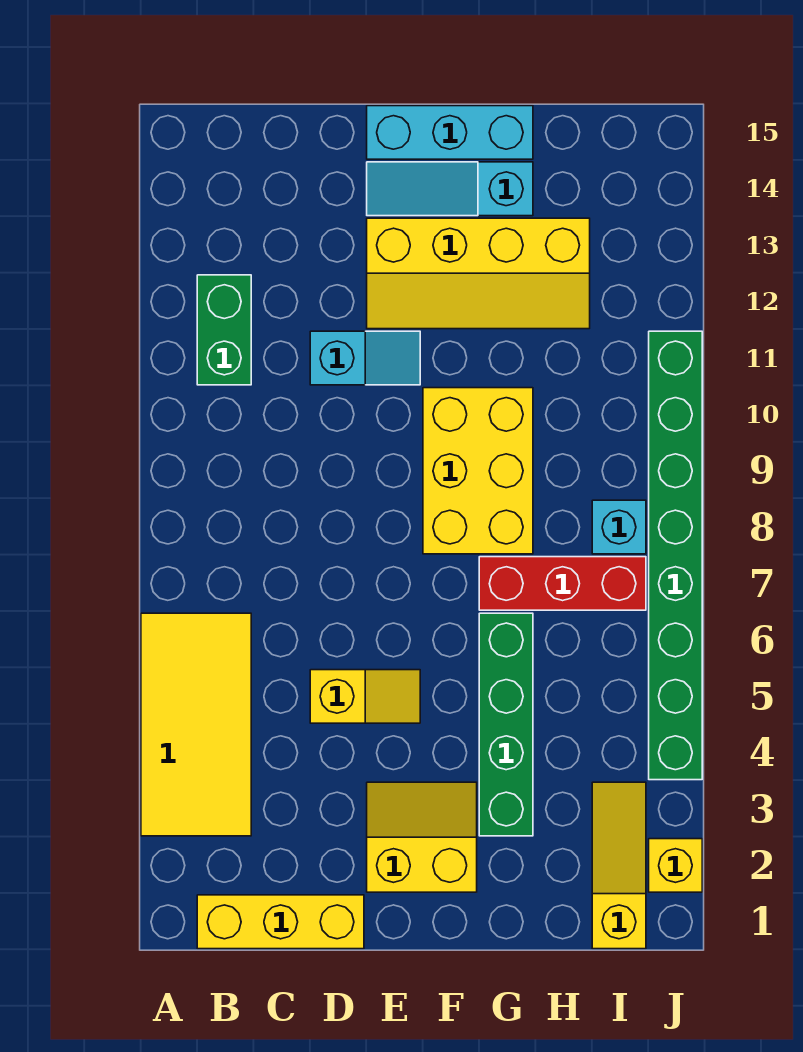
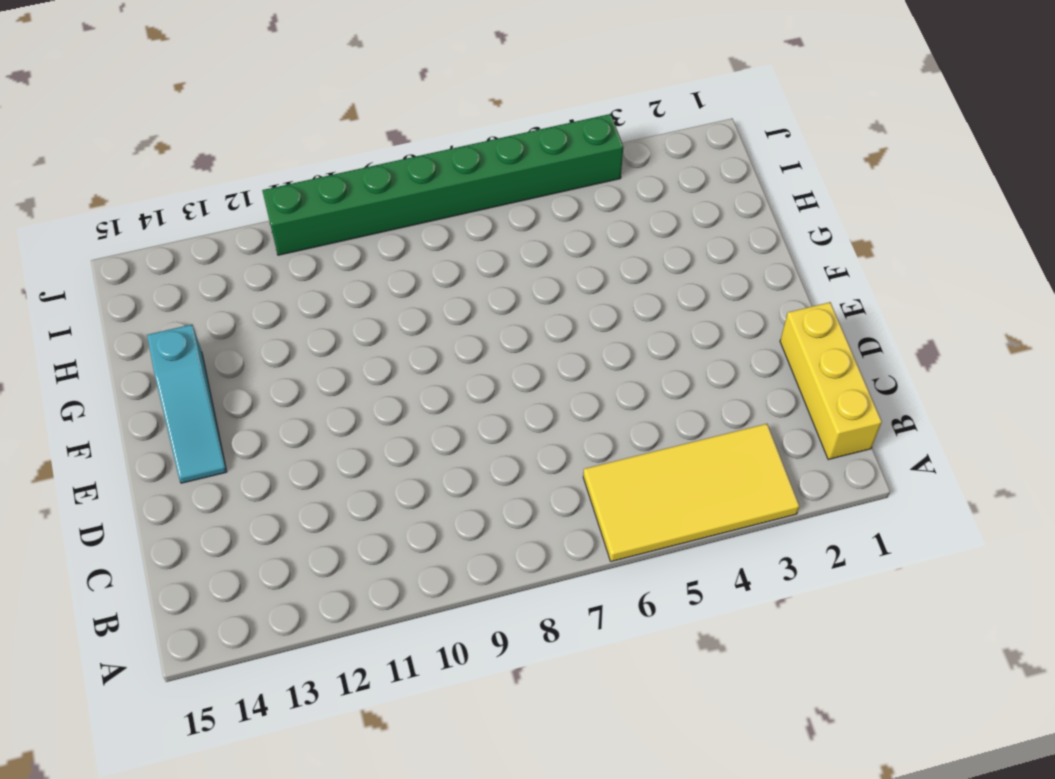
none -> green brick B11:B12 level 1
none -> yellow slope D5:E5 level 1 top D
none -> cyan slope D11:E11 level 1 top D

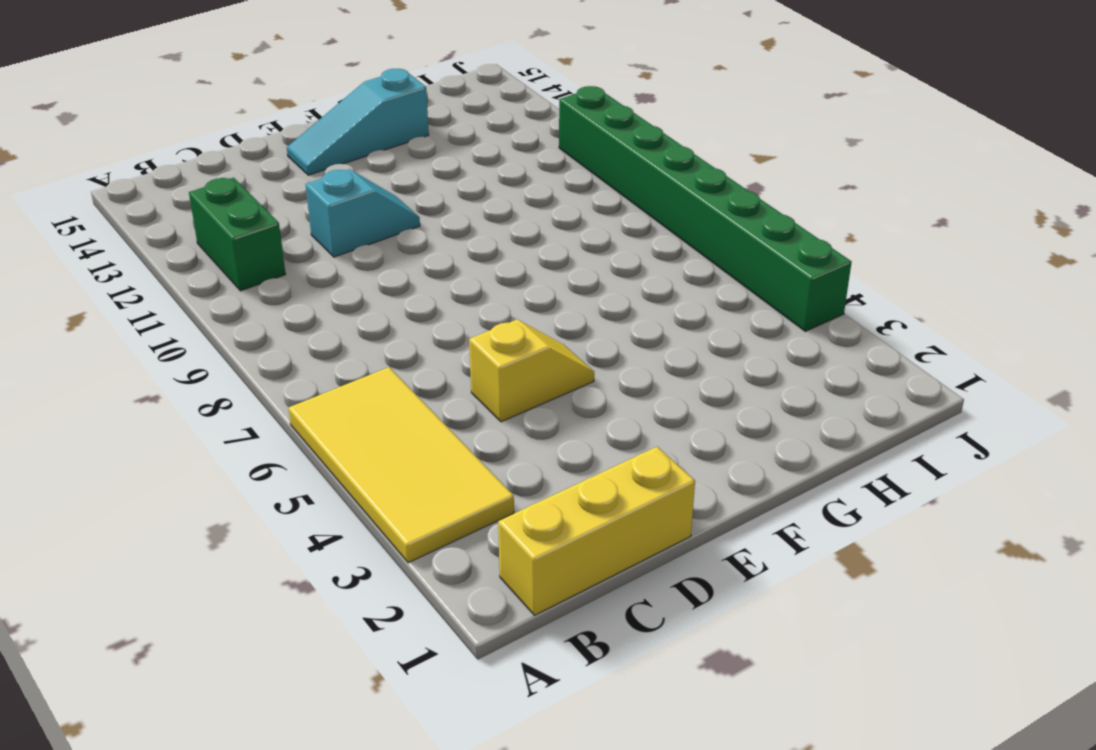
none -> yellow slope E2:F3 level 1 top 2
none -> yellow slope E12:H13 level 1 top 13
none -> cyan brick E15:G15 level 1

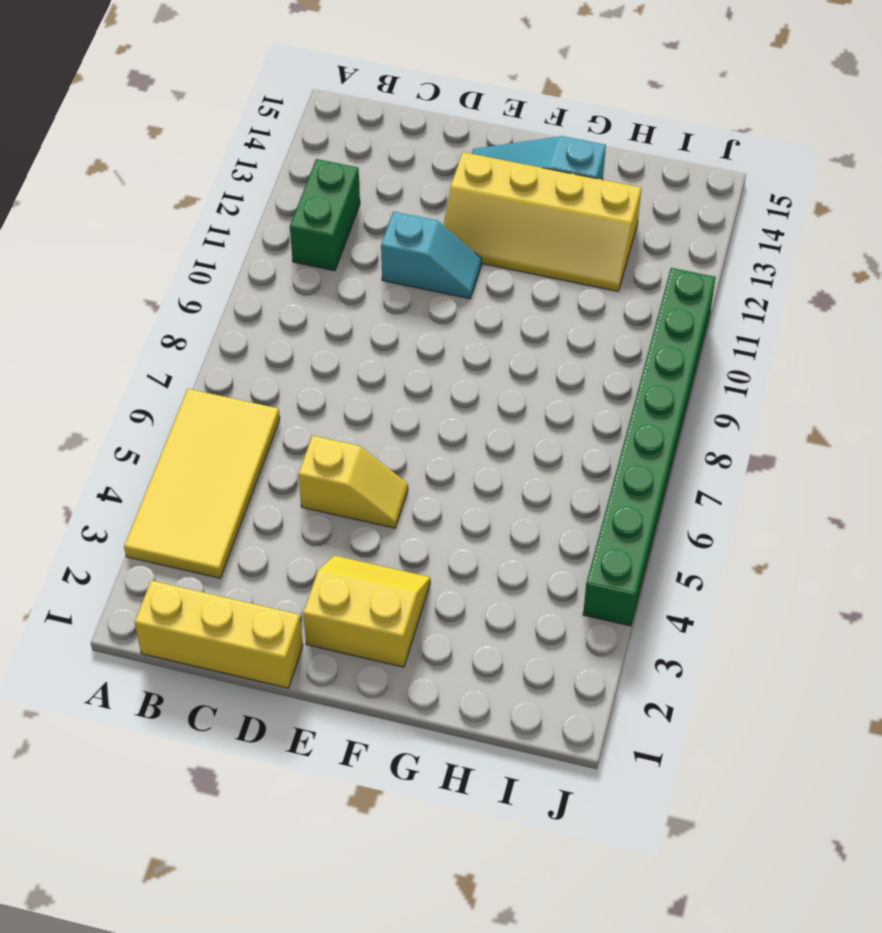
none -> cyan brick E15:G15 level 1
none -> yellow brick F8:G10 level 1
none -> green brick G3:G6 level 1

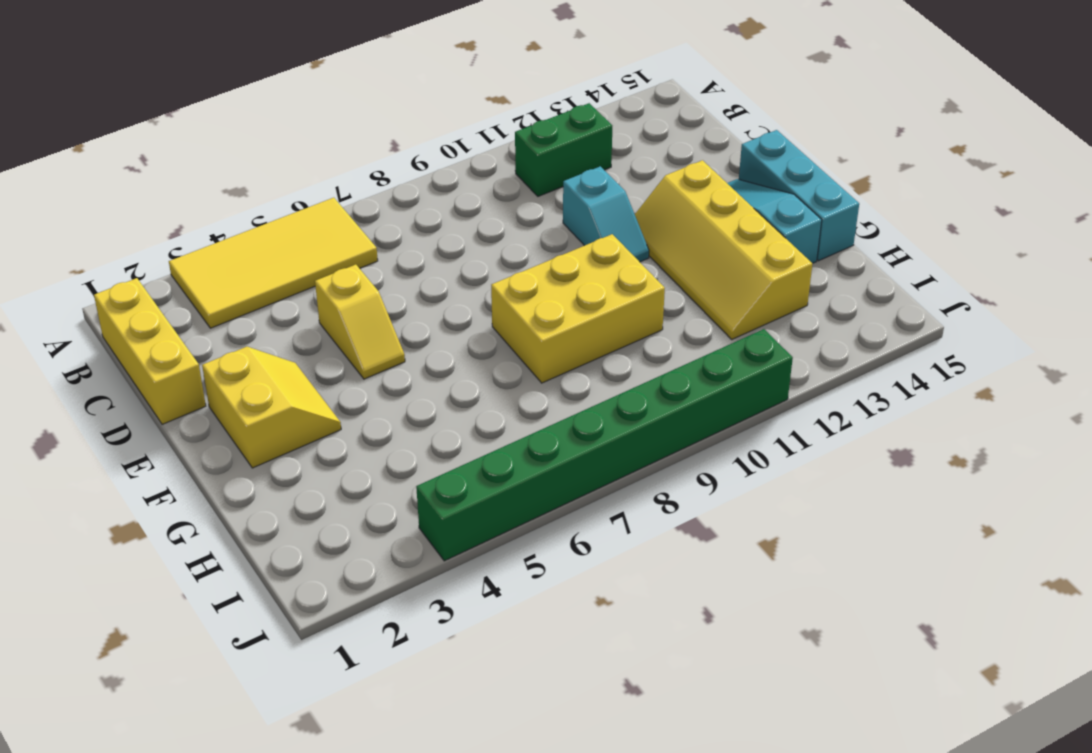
none -> green brick G3:G6 level 1
none -> red brick G7:I7 level 1
none -> yellow slope I1:I3 level 1 top 1

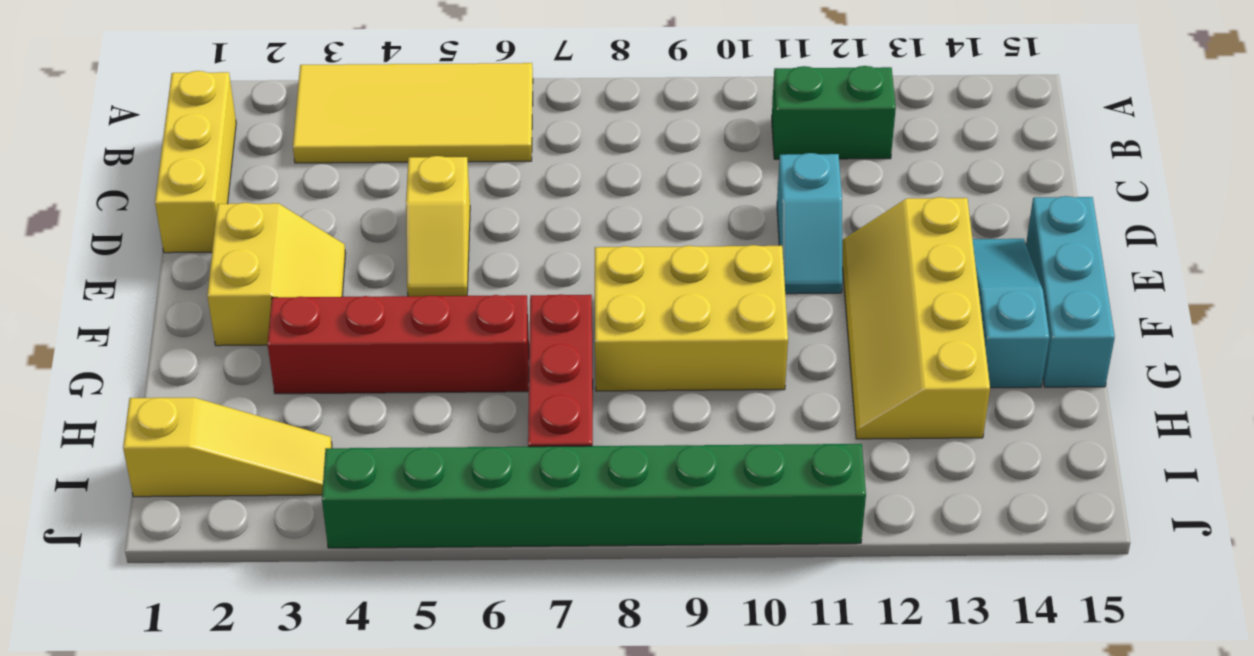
red brick G3:G6 level 1 -> green brick G3:G6 level 1
none -> cyan brick I8 level 1
none -> yellow brick J2 level 1

